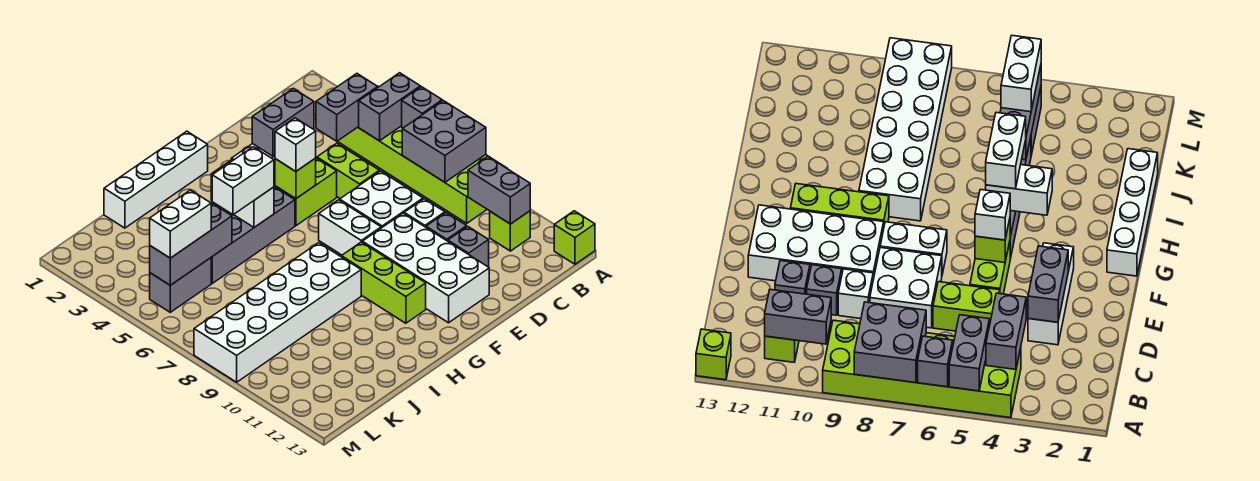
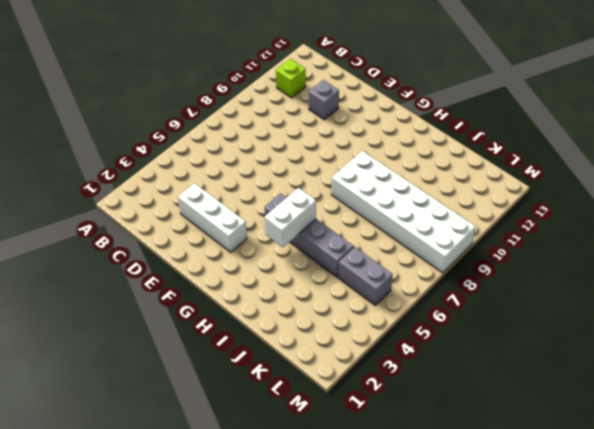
none -> lime brick A4:B9 level 1
none -> lime brick A13 level 1
none -> lime brick D5:D6 level 1

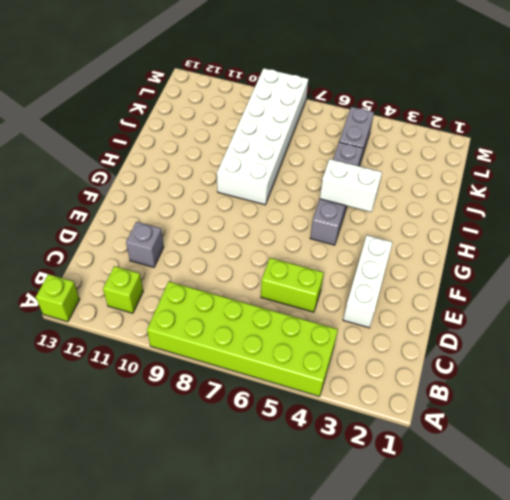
none -> white brick D7:E8 level 1
none -> white brick D9 level 1
none -> grey brick D10 level 1

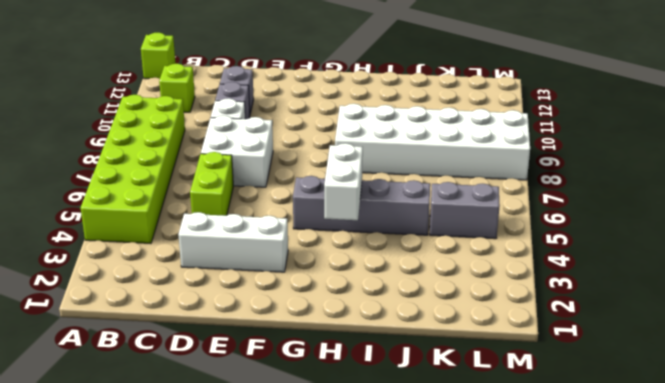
none -> lime brick E5:F5 level 1
none -> white brick E9:F12 level 1
none -> white brick F7:F8 level 1

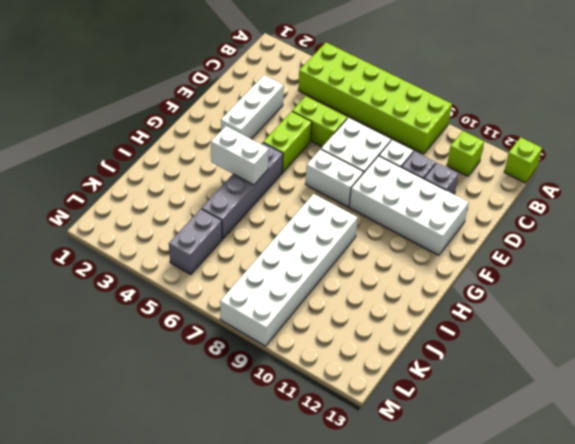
none -> white brick G1:J1 level 1
none -> lime brick G9:G11 level 1
none -> grey brick A5:B5 level 2

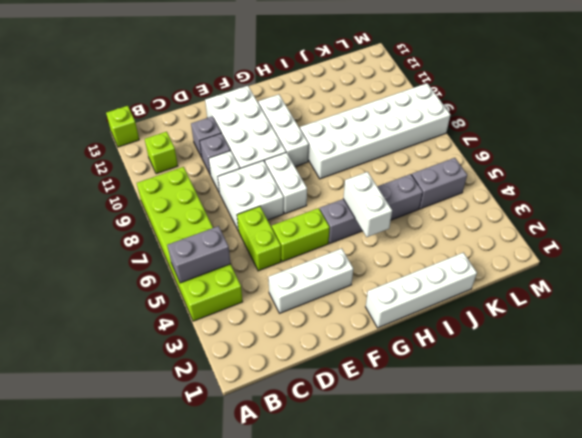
white brick G9:G11 level 1 -> lime brick G9:G11 level 1
none -> grey brick A6 level 2
none -> grey brick A7:B8 level 2
none -> grey brick B4:C4 level 2

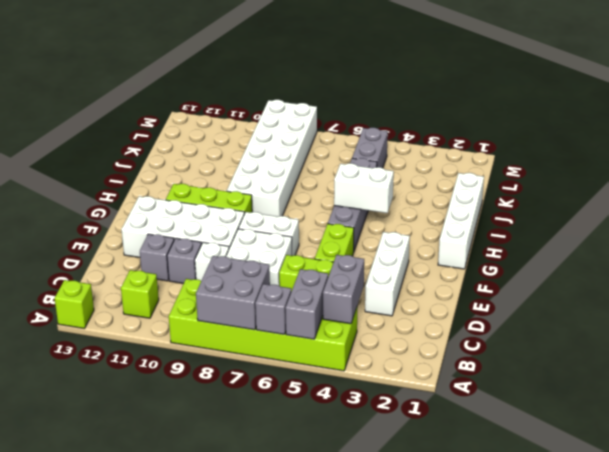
none -> grey brick B10:B11 level 2
none -> grey brick D3:E3 level 2
none -> lime brick F5 level 2

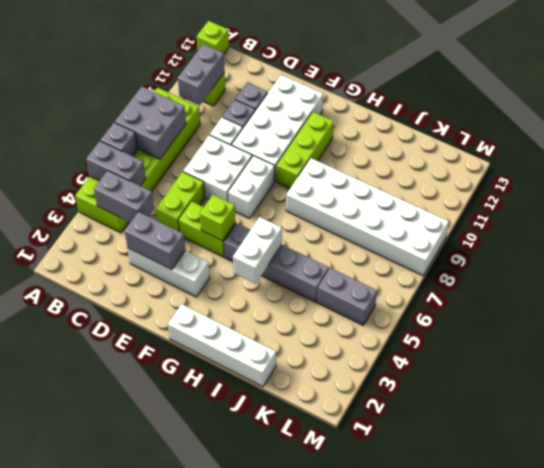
none -> grey brick J5:L5 level 2
none -> white brick F5 level 3
none -> white brick H5:I5 level 3

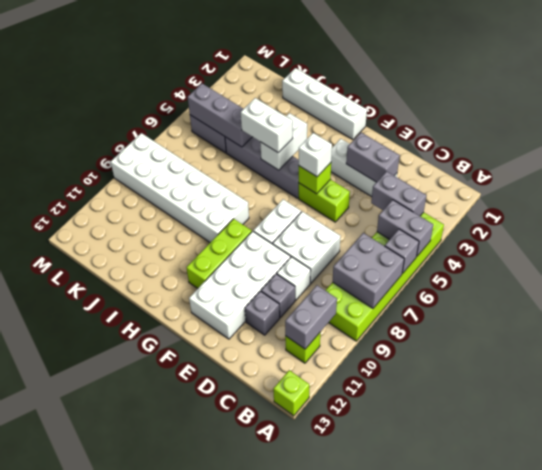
none -> lime brick D5:D6 level 1
none -> white brick K5:L5 level 3

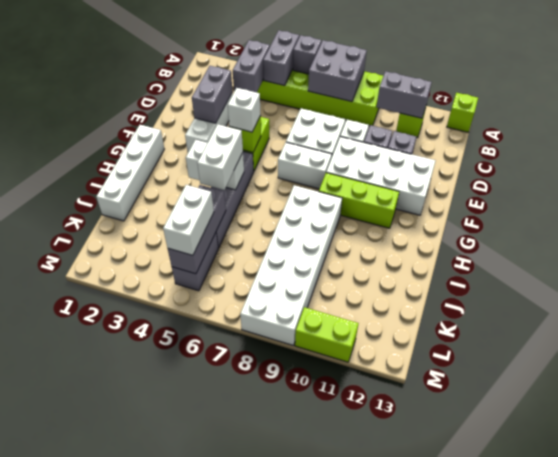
lime brick M10:M11 level 1 -> lime brick D5:D6 level 1

